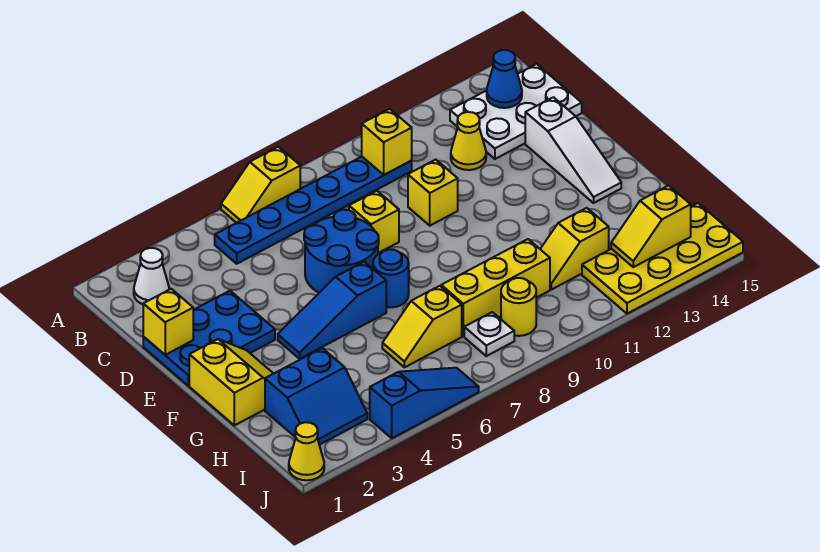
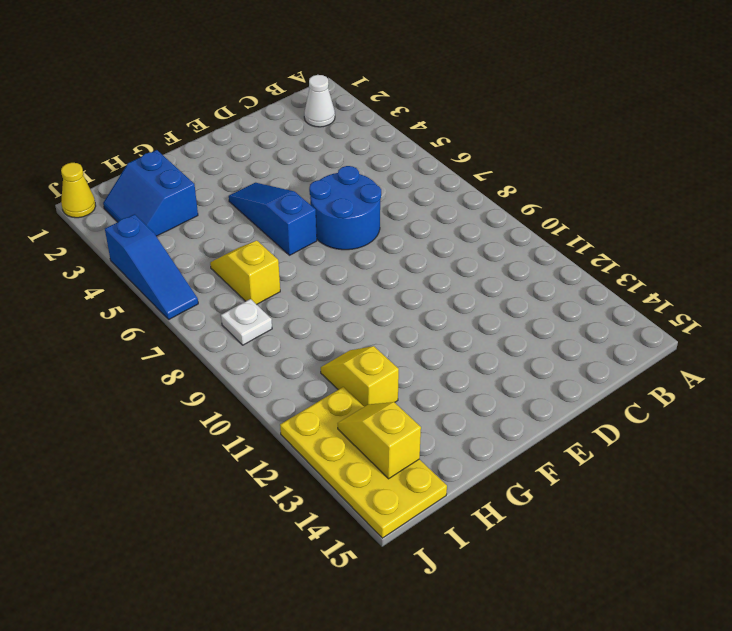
none -> yellow slope A6:A7 level 1 top 7
none -> blue plate B5:B10 level 1
none -> white plate B13:C15 level 1

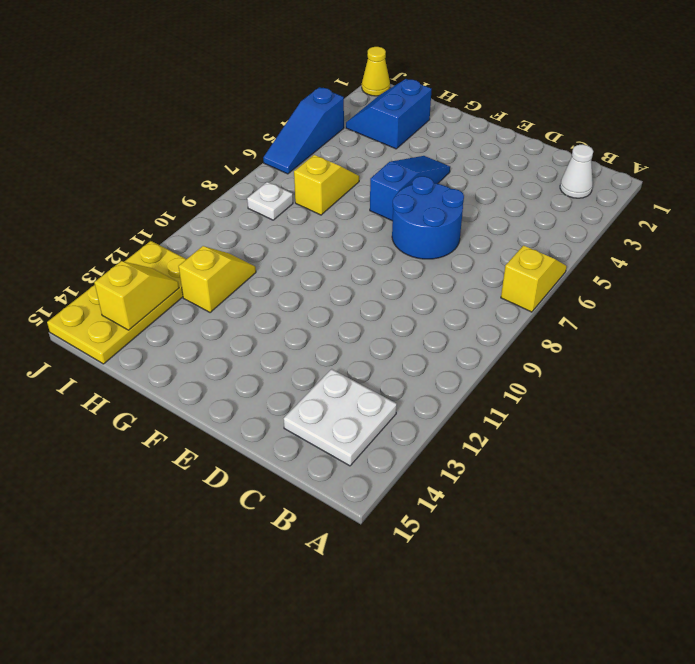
white plate B13:C14 level 1 -> white plate B13:C15 level 1
none -> blue plate B5:B10 level 1
none -> yellow cone C12 level 1
none -> blue plate D1:E3 level 1

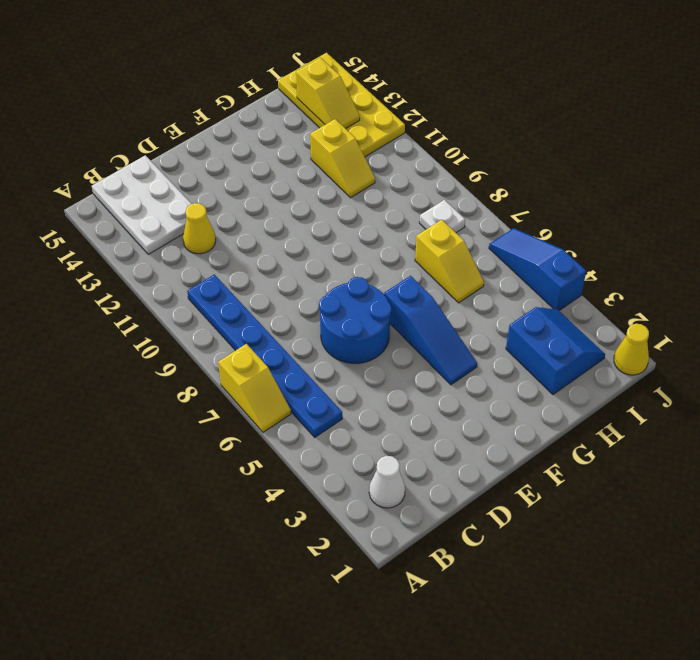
none -> blue plate D1:E3 level 1
none -> yellow brick D8 level 1
none -> yellow brick D10 level 1

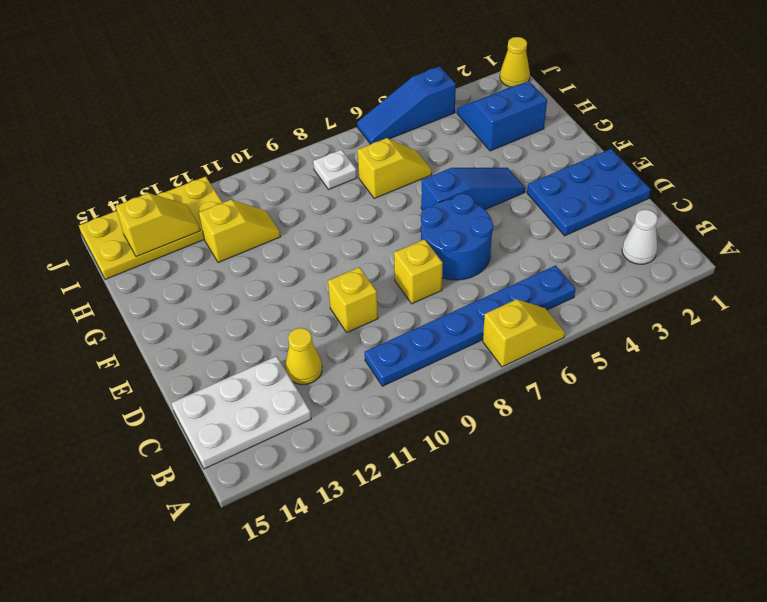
none -> white slope D14:F14 level 1 top D
none -> yellow slope F1:G2 level 1 top 1
none -> blue round brick F7 level 1

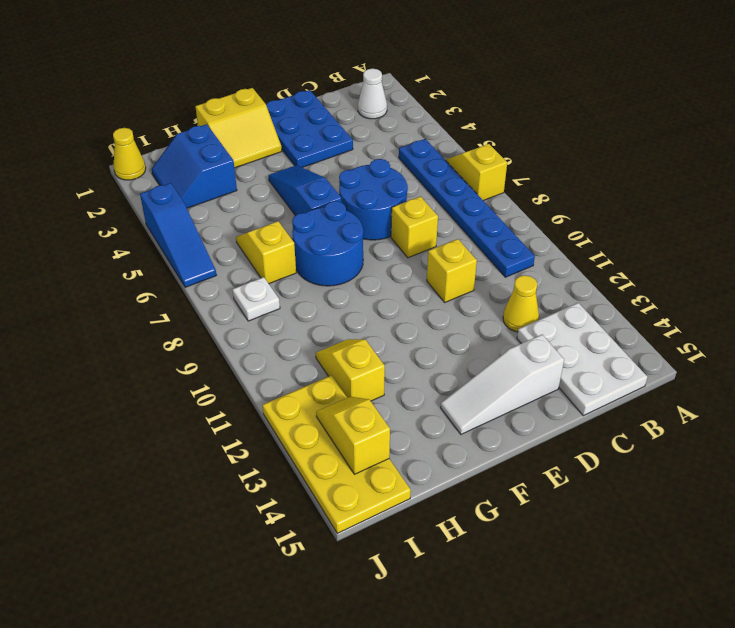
blue round brick F7:G8 level 1 -> blue round brick F7 level 1
none -> yellow brick H8:H10 level 1
none -> yellow round brick I9 level 1
none -> yellow brick B10 level 2

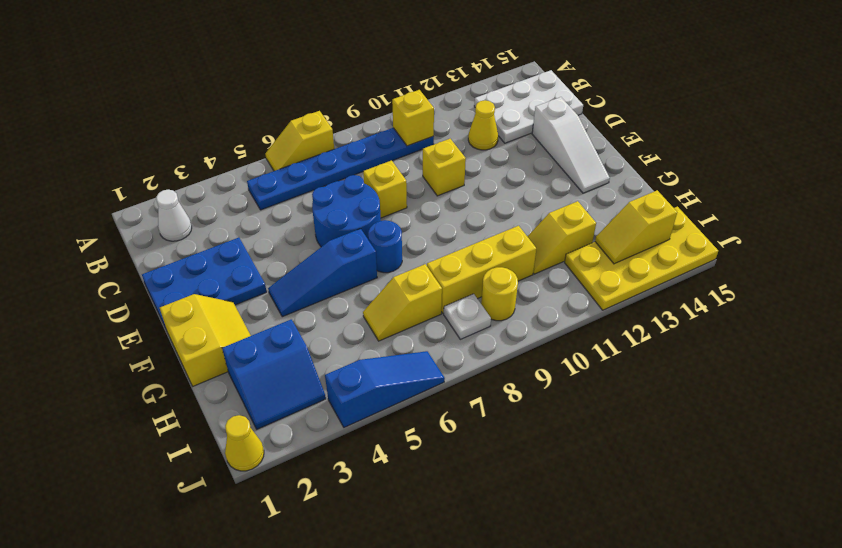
none -> blue cone B14 level 2
none -> yellow brick D1 level 2

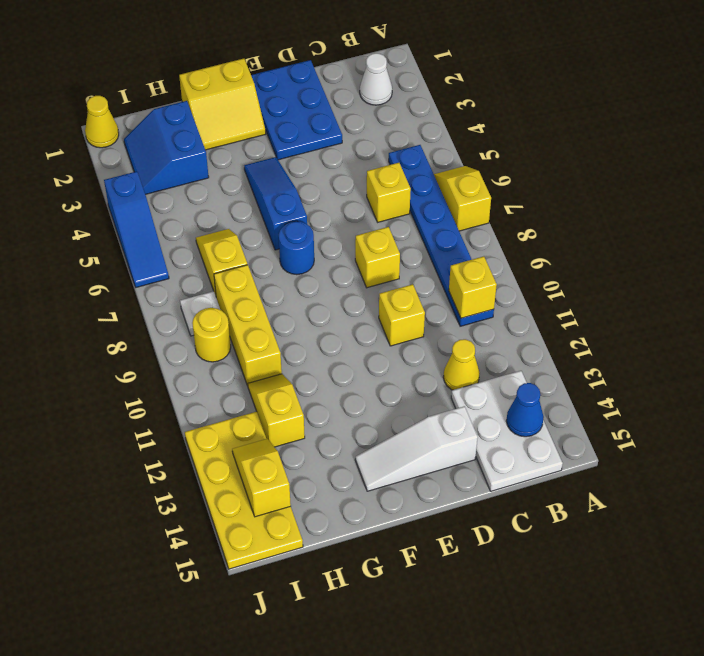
yellow brick C6 level 1 -> yellow brick D1 level 2
none -> blue round brick D6:E7 level 1

